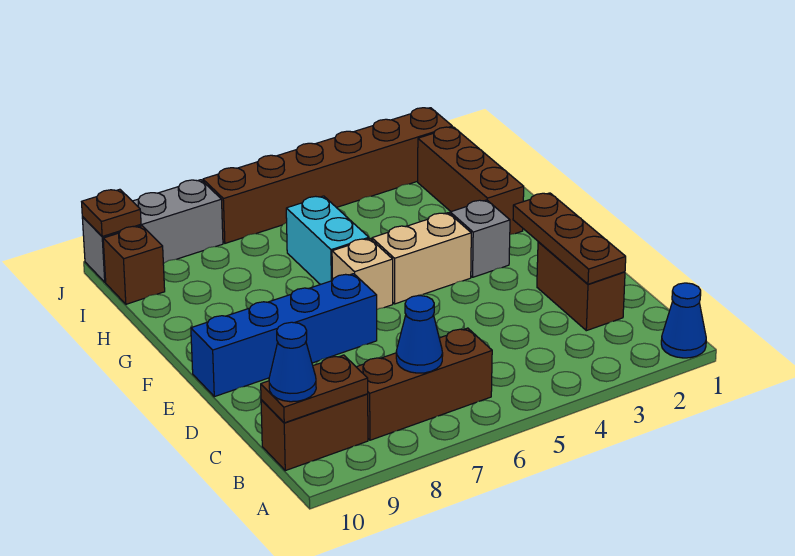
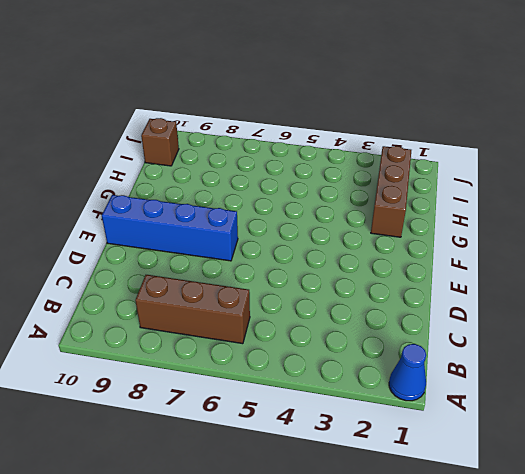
none -> brown brick B9:B10 level 1
none -> brown brick C2:D2 level 1
none -> grey brick F3 level 1

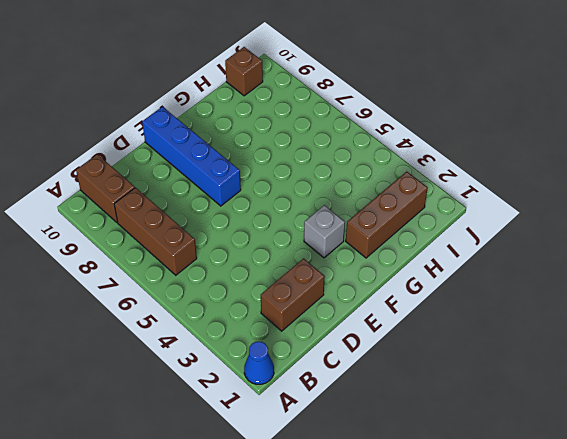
none -> tan brick F4:F5 level 1
none -> tan brick F6 level 1
none -> cyan brick G6:H6 level 1

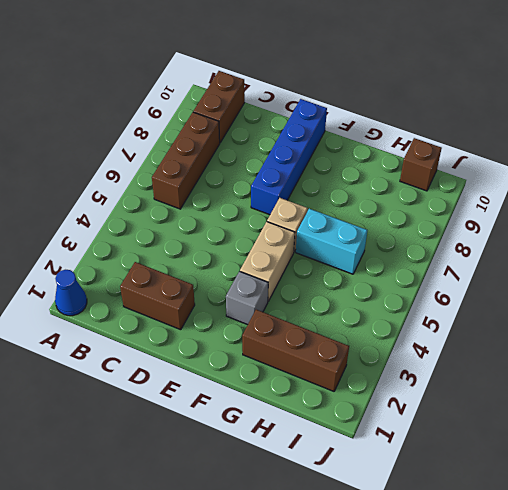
none -> brown brick J2:J7 level 1
none -> grey brick J8:J10 level 1
none -> blue cone B7 level 2

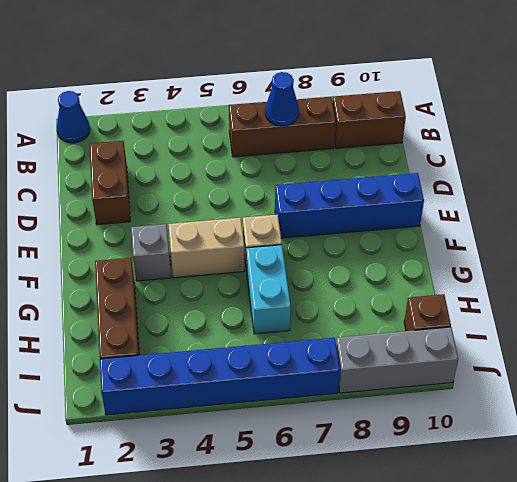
blue brick J2:J7 level 1 -> brown brick J2:J7 level 1
none -> brown plate B9:B10 level 2
none -> brown plate C2:E2 level 2
none -> brown plate J10 level 2

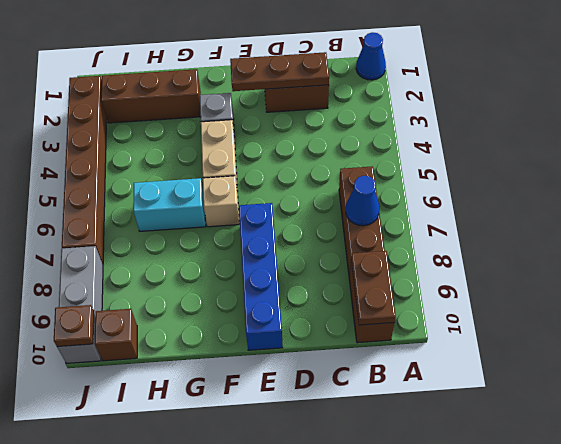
none -> blue cone B10 level 3

